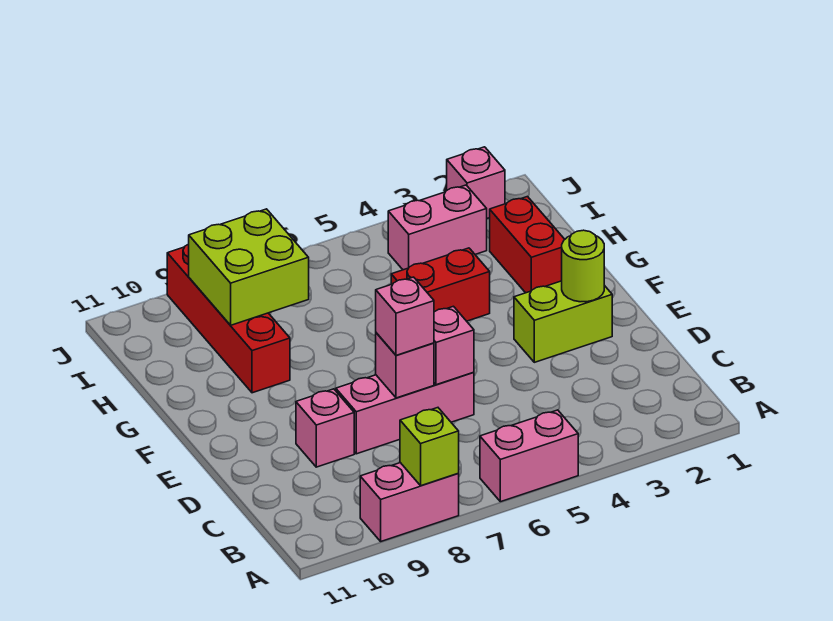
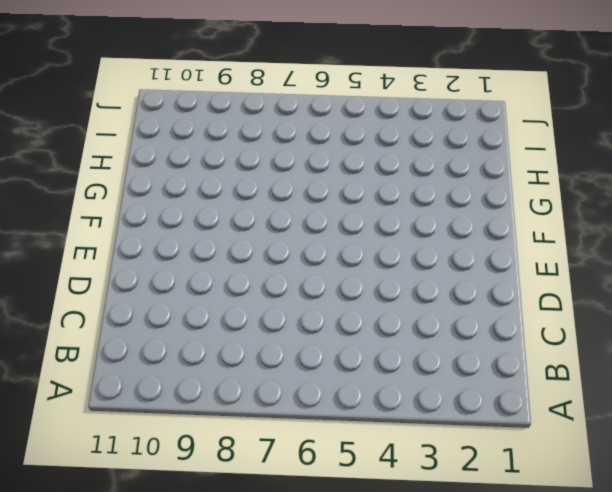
none -> pink brick A5:A6 level 1
none -> pink brick A8:A9 level 1
none -> pink brick D6:D8 level 1

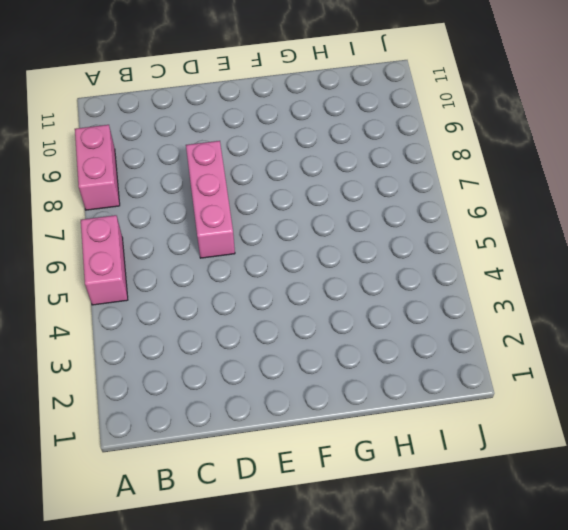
none -> pink brick D9 level 1
none -> lime brick E2:E3 level 1
none -> red brick G2:H2 level 1

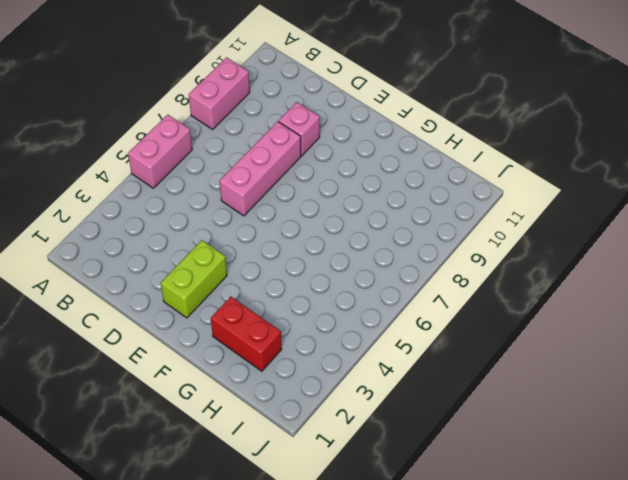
none -> red brick G4:G5 level 1
none -> red brick G9:J9 level 1
none -> pink brick I3:I4 level 1

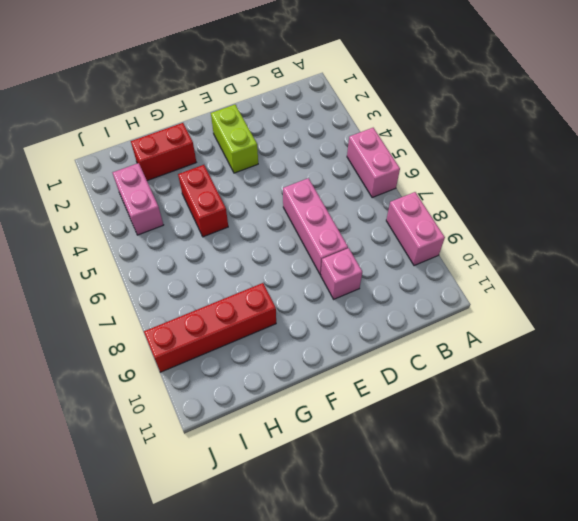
none -> pink brick J2 level 1
none -> lime brick A8 level 2
none -> pink brick D6 level 2

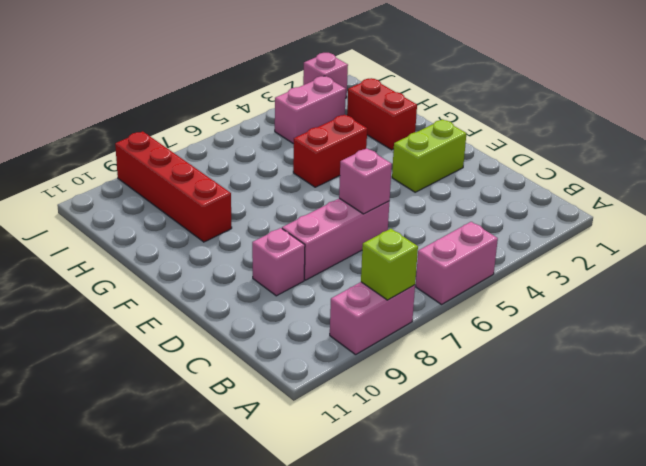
none -> pink brick D7 level 2
none -> lime round brick E2 level 2
none -> lime brick H8:I9 level 2

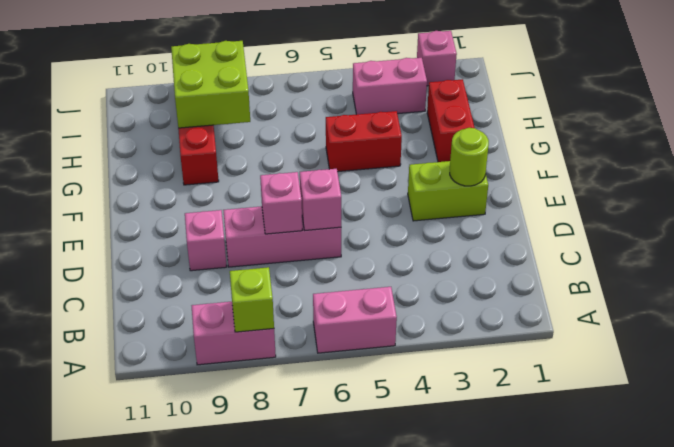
none -> pink brick D7 level 3

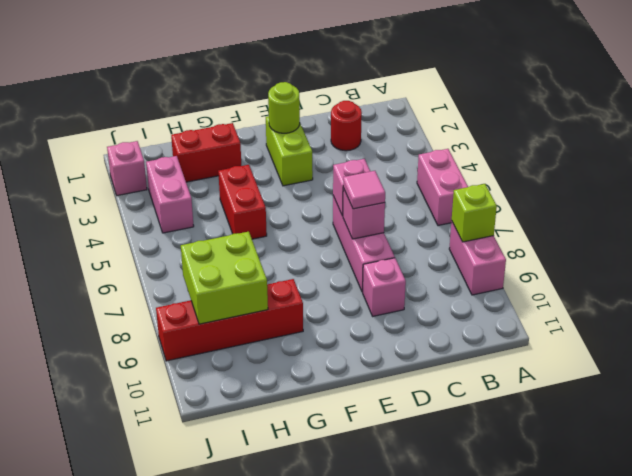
red round brick C2 level 1 -> none
pink tile D7 level 3 -> pink brick D7 level 3

